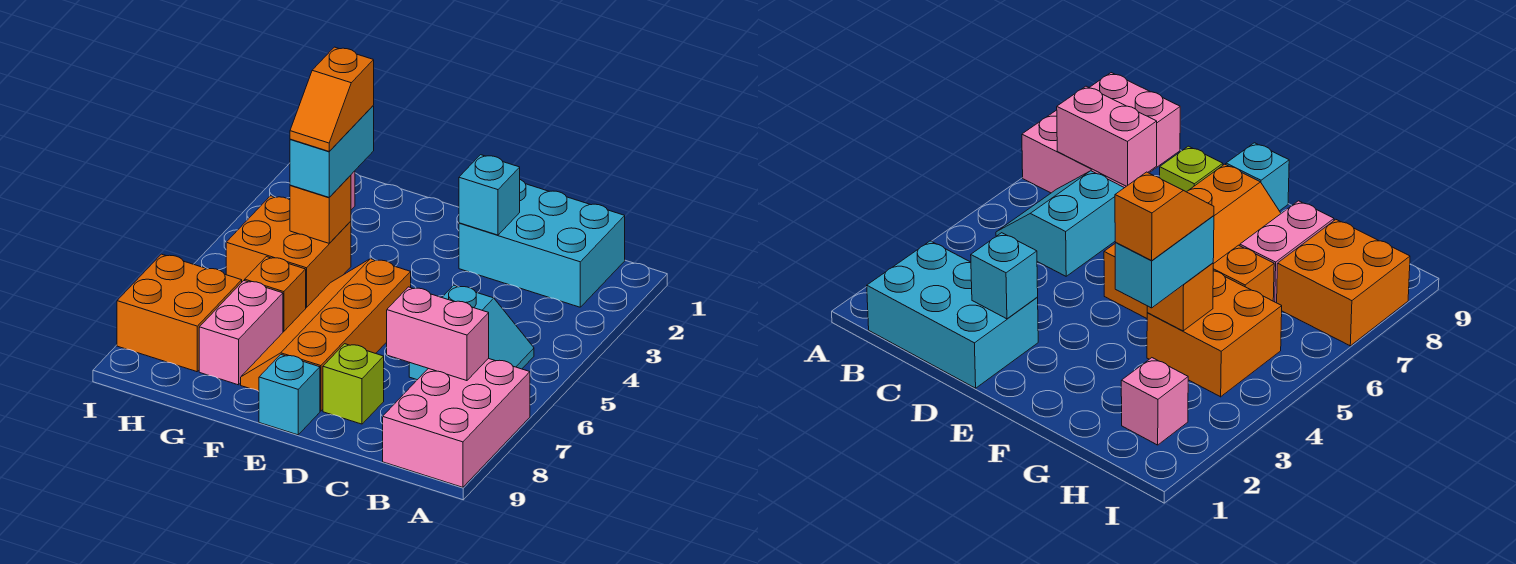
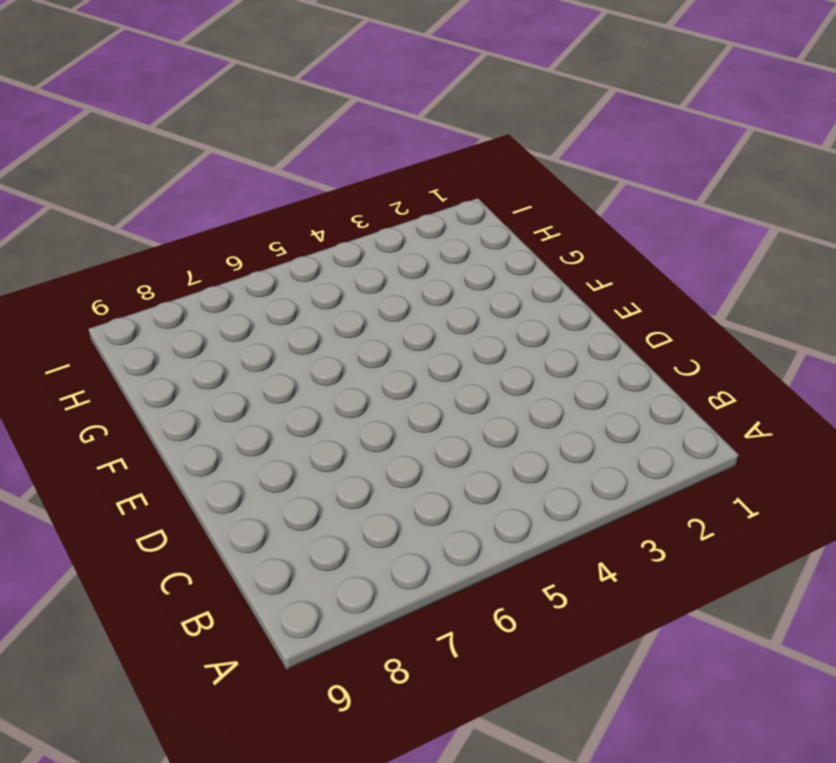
none -> pink brick A7:B9 level 1
none -> cyan brick B1:D2 level 1
none -> cyan slope B5:C6 level 1 top C

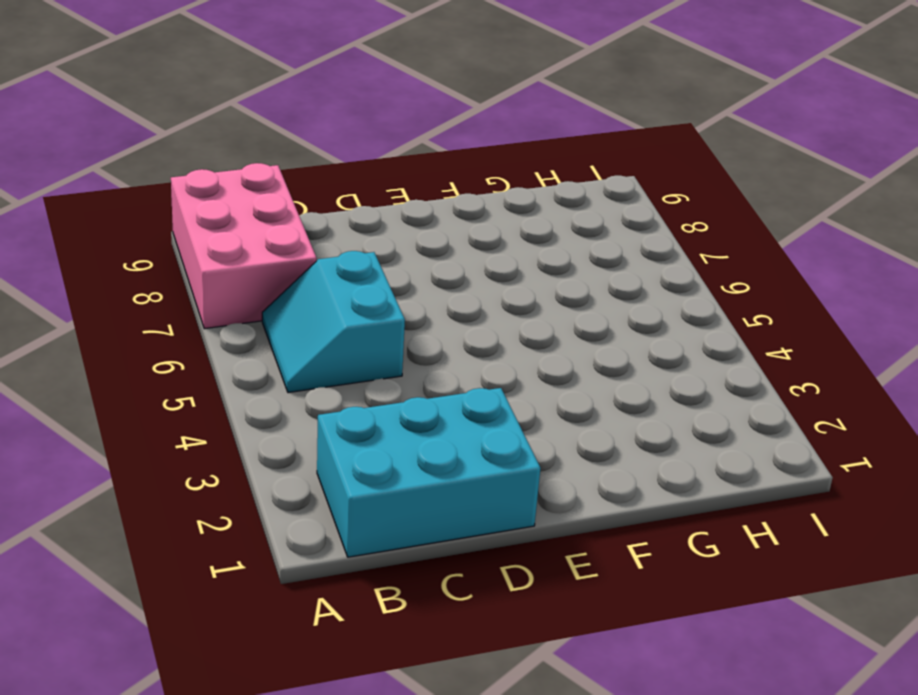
none -> lime brick D8 level 1
none -> orange slope E5:F8 level 1 top E
none -> cyan brick E9 level 1

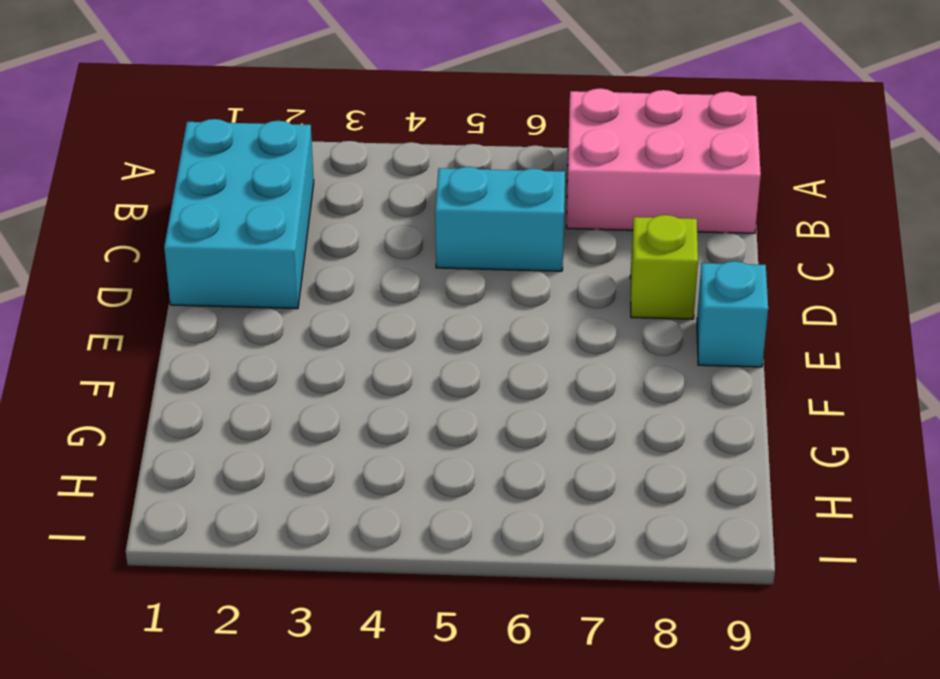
none -> orange slope E5:F8 level 1 top E
none -> orange brick G4:H5 level 1
none -> orange brick G6 level 1

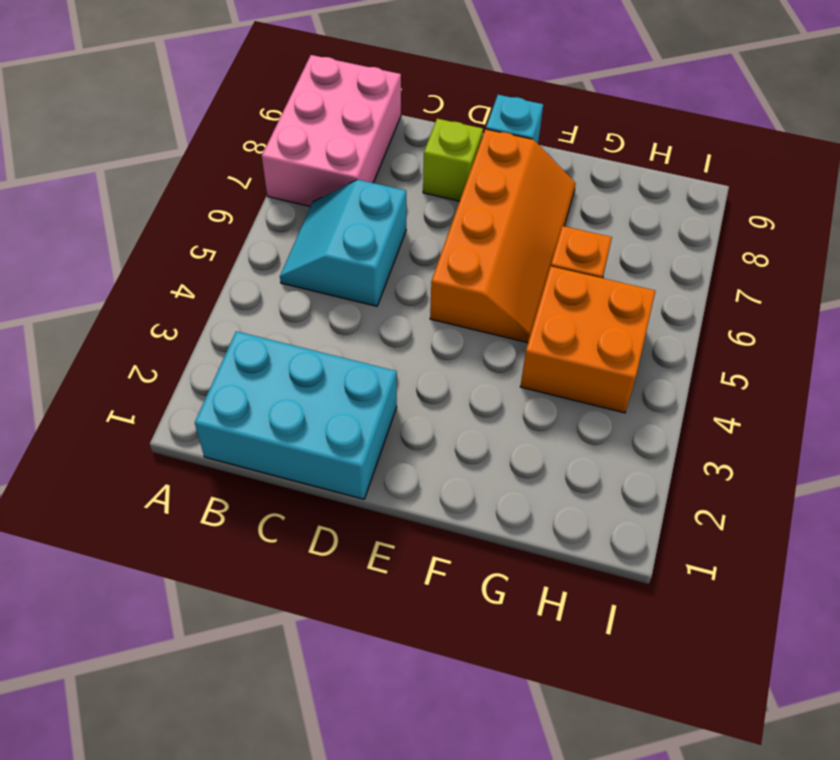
none -> pink brick G7:G8 level 1
none -> pink brick H2 level 1
none -> orange brick H7:I8 level 1

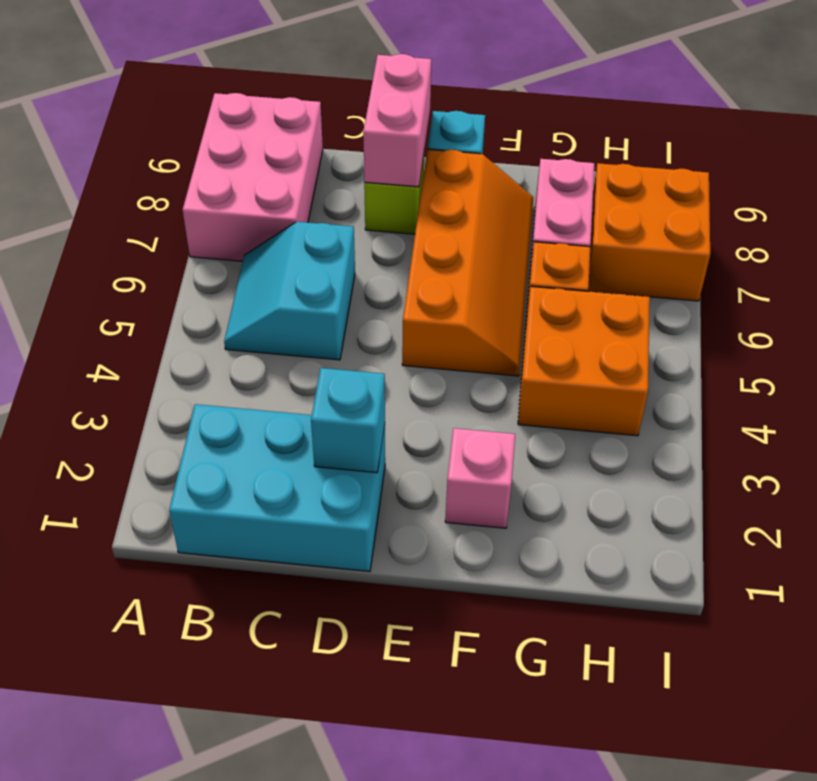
pink brick D8:D9 level 2 -> pink brick B7:C7 level 2
pink brick F2 level 1 -> pink brick H2 level 1
none -> orange brick G4 level 2
none -> cyan brick G3:G4 level 3
none -> orange slope G3:G4 level 4 top 3

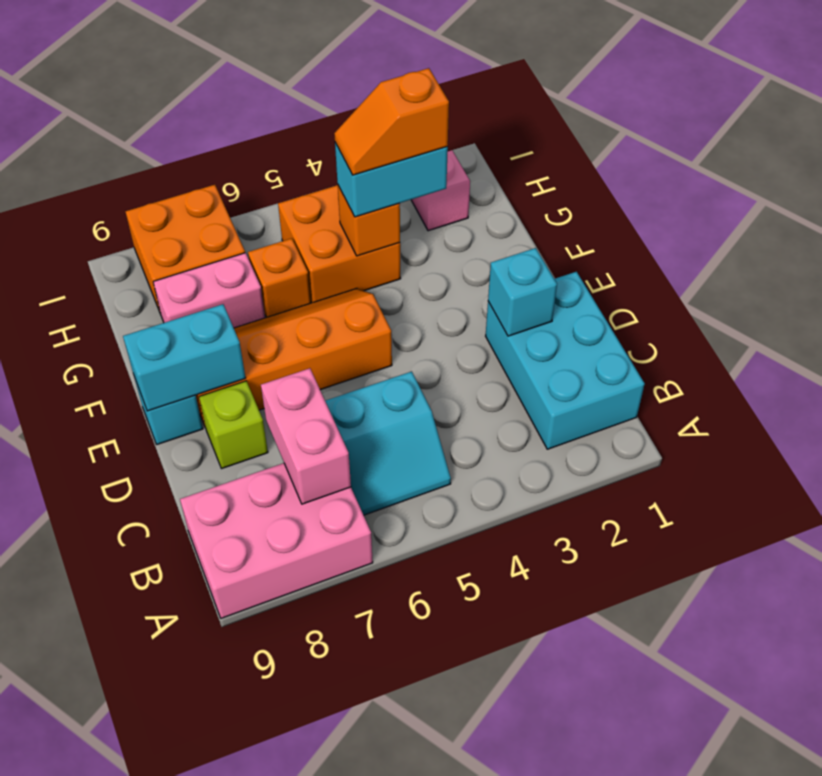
cyan brick E8:E9 level 2 -> none

